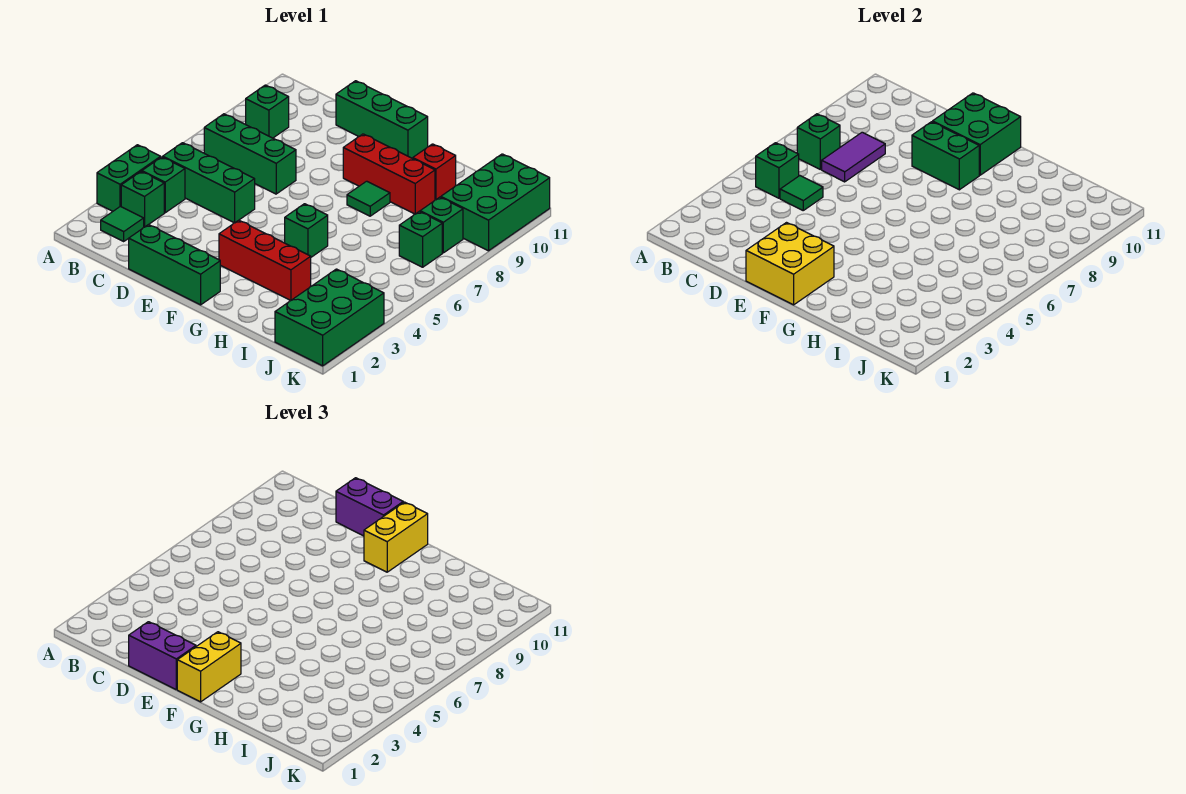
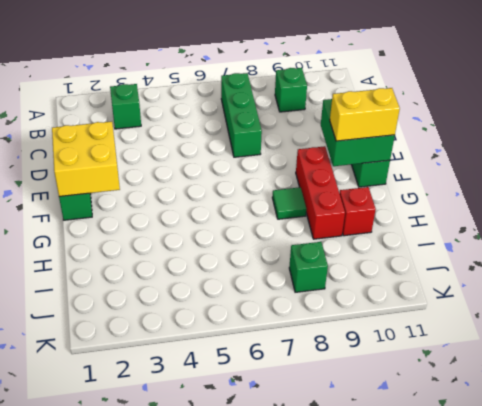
none -> green brick A3:A4 level 1
none -> green tile B2 level 1
none -> green brick B4 level 1

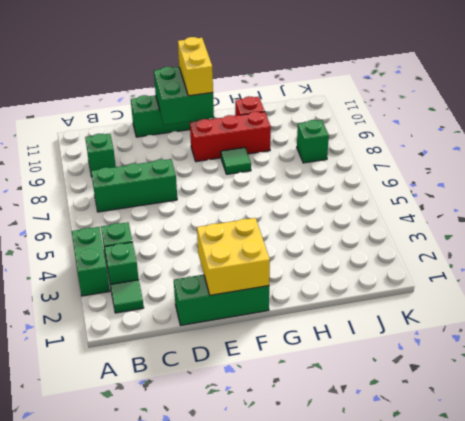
none -> green brick B5:D5 level 1
none -> red brick F3:H3 level 1
none -> green brick G5 level 1

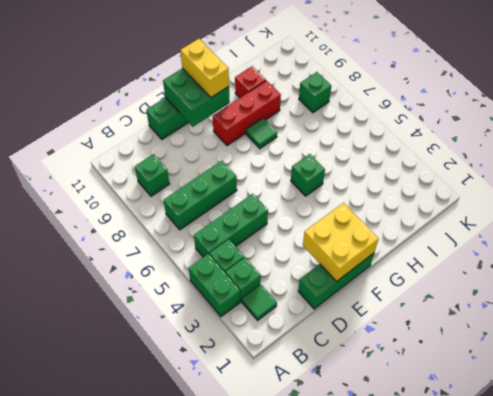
none -> red brick F3:H3 level 1
none -> green brick J1:K3 level 1
none -> green brick J7 level 1

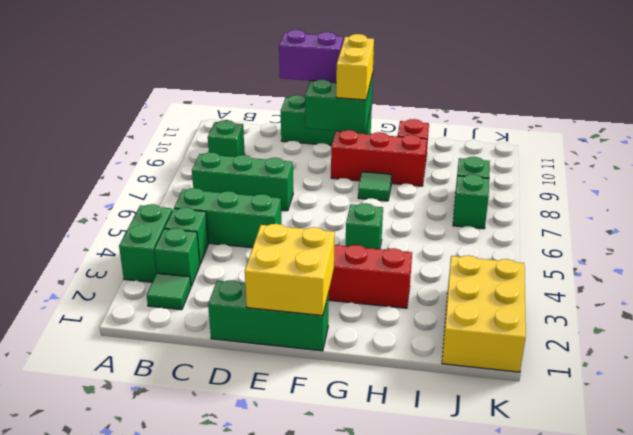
yellow brick J1:K3 level 1 -> green brick J1:K3 level 1
none -> green brick J9:K11 level 1
none -> green brick B5 level 2
none -> green brick B7 level 2

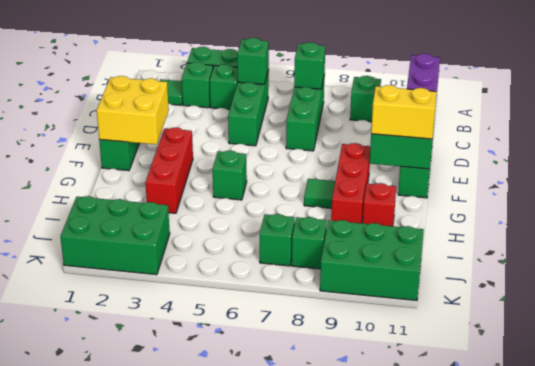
none -> green tile C5 level 2
none -> purple tile C7:C8 level 2
none -> green brick E9:F9 level 2

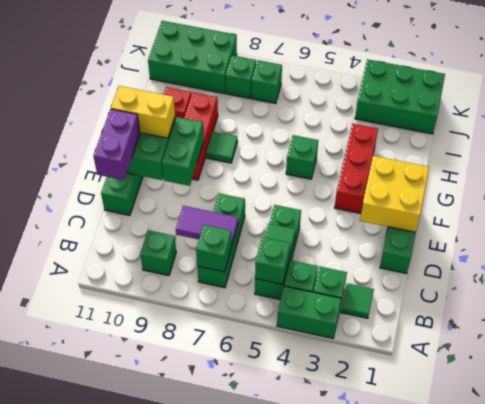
none -> purple brick D1:E1 level 3
none -> yellow brick F1:F2 level 3

